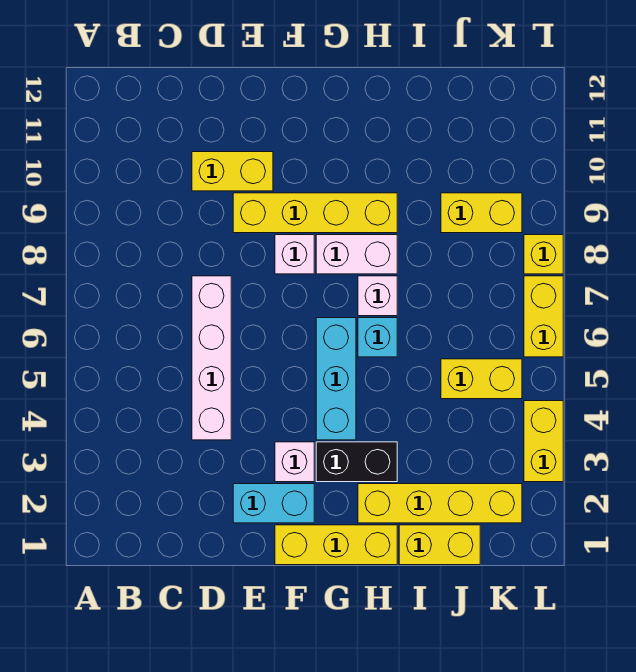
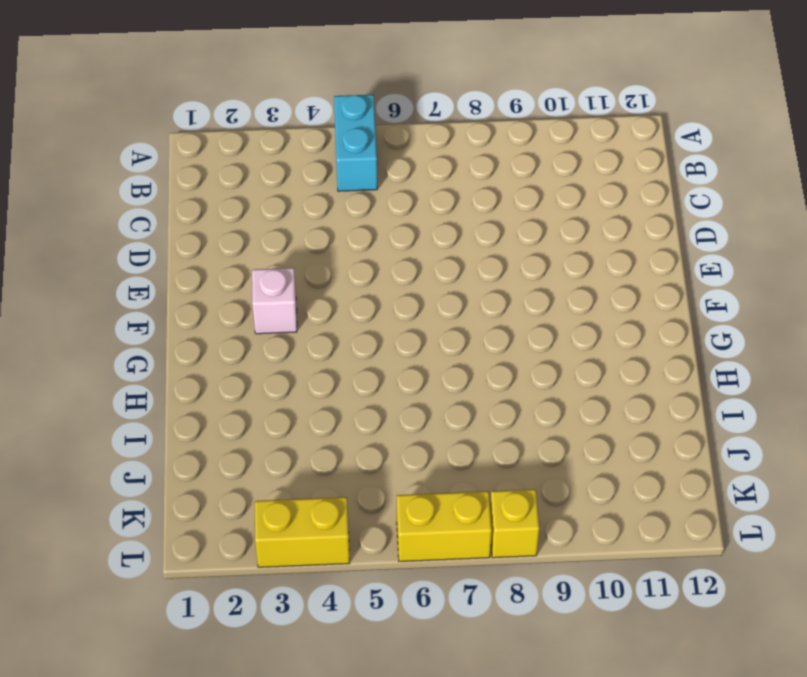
cyan brick A5:B5 level 1 -> cyan brick E2:F2 level 1
none -> white brick D4:D7 level 1
none -> yellow brick D10:E10 level 1
none -> yellow brick E9:H9 level 1

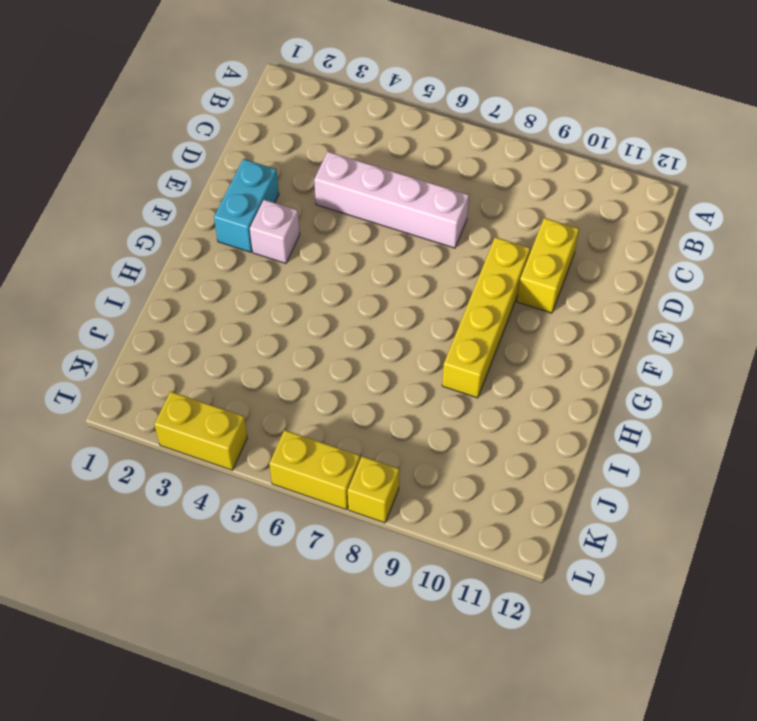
none -> yellow brick F1:H1 level 1
none -> white brick F8 level 1
none -> black brick G3:H3 level 1

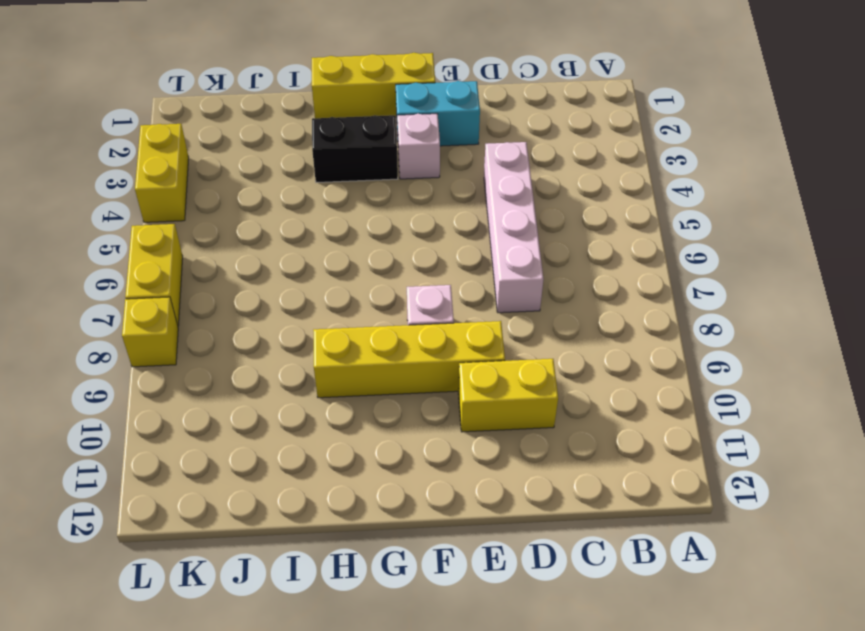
none -> cyan brick G4:G6 level 1
none -> white brick G8:H8 level 1
none -> yellow brick H2:K2 level 1

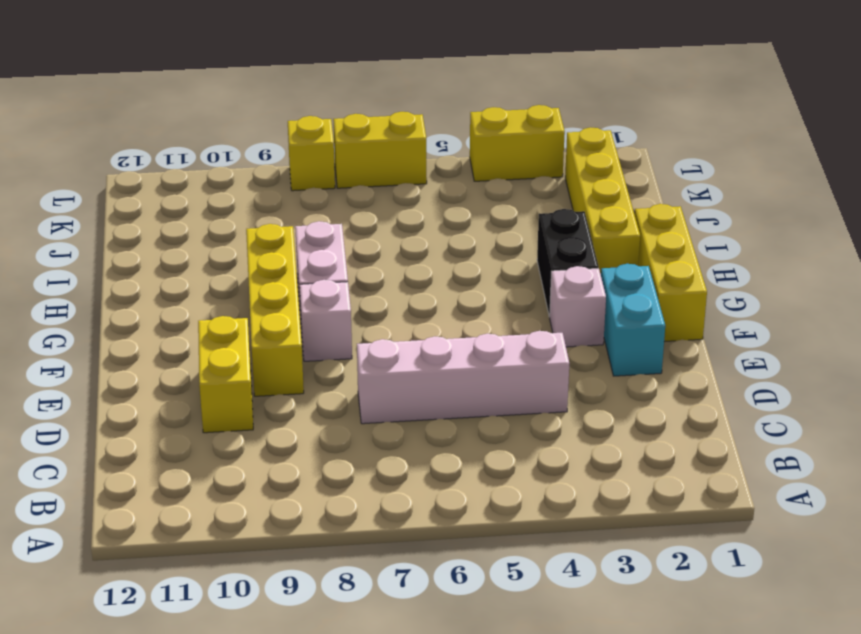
none -> cyan brick G4:G6 level 1
none -> cyan brick H6 level 1
none -> white brick H7 level 1

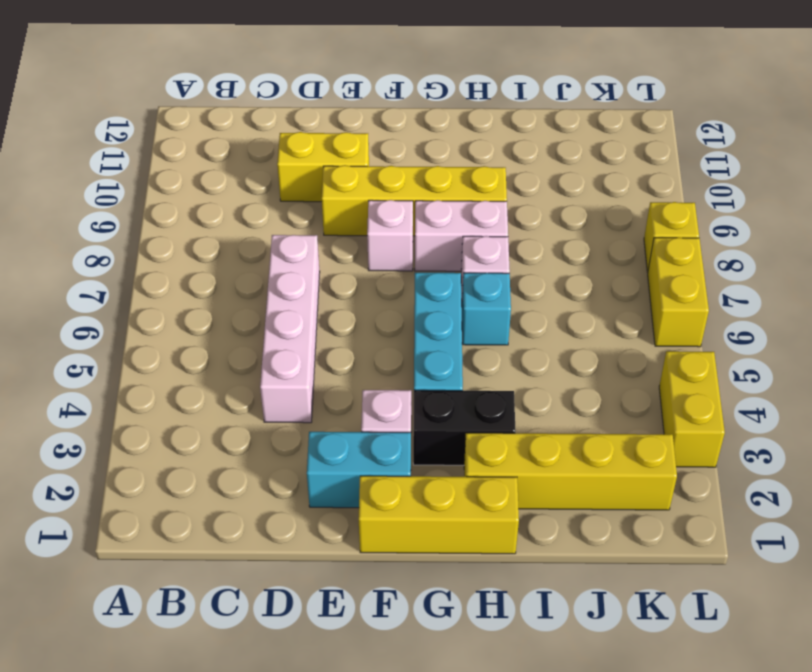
none -> yellow brick I1:J1 level 1
none -> yellow brick J5:K5 level 1
none -> yellow brick J9:K9 level 1

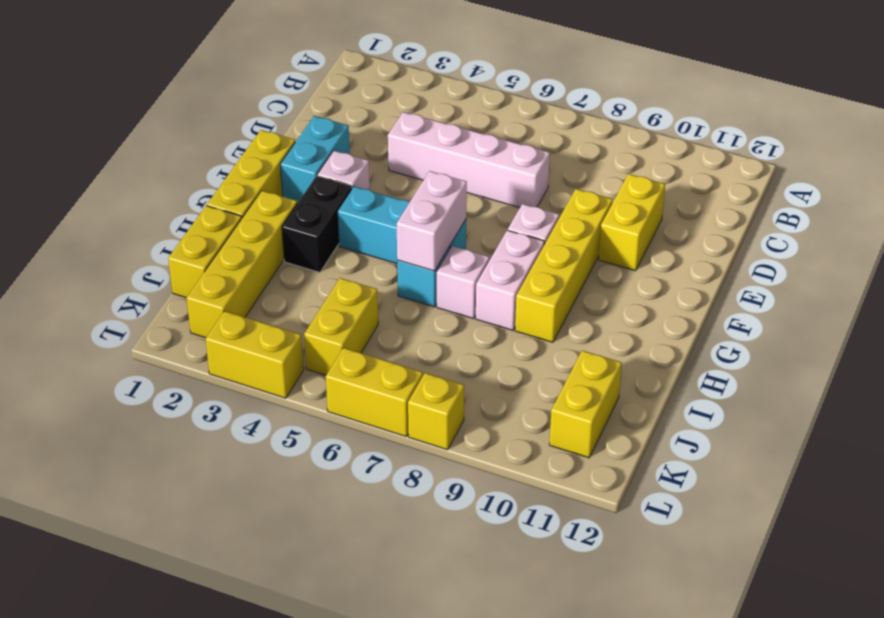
white brick G6:H6 level 2 -> none
yellow brick J11:K11 level 1 -> yellow brick J9:K9 level 1

